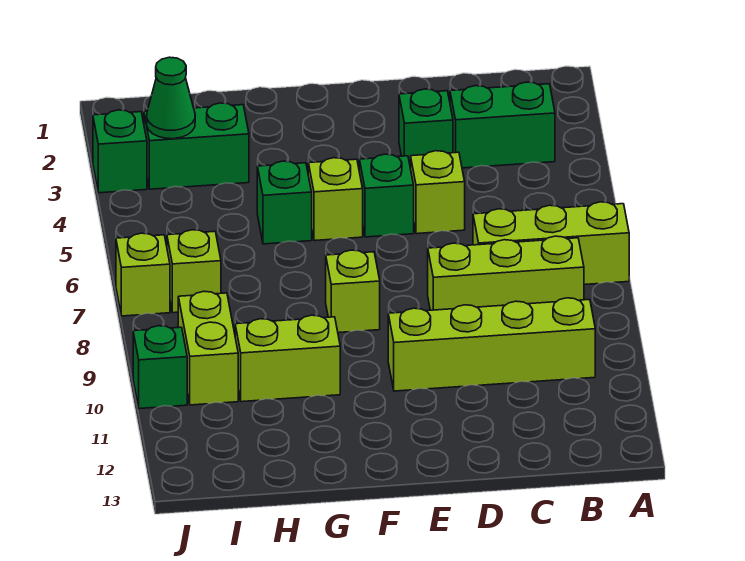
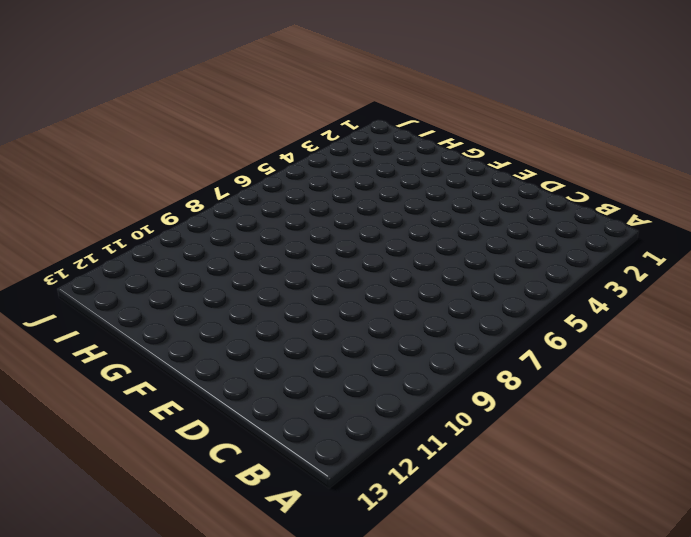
none -> lime brick A7:C7 level 1
none -> green brick B3:C3 level 1
none -> lime brick B8:D8 level 1

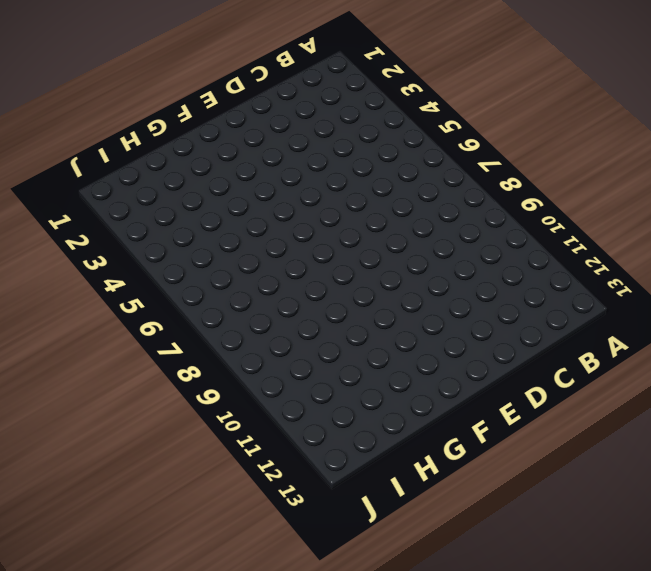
none -> lime brick A7:C7 level 1
none -> green brick B3:C3 level 1
none -> lime brick B8:D8 level 1

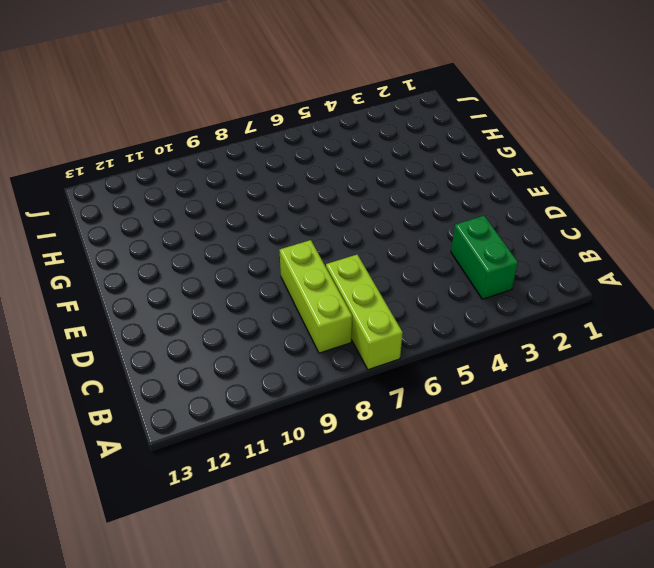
none -> lime brick B10:E10 level 1
none -> green brick D3 level 1
none -> lime brick D5 level 1

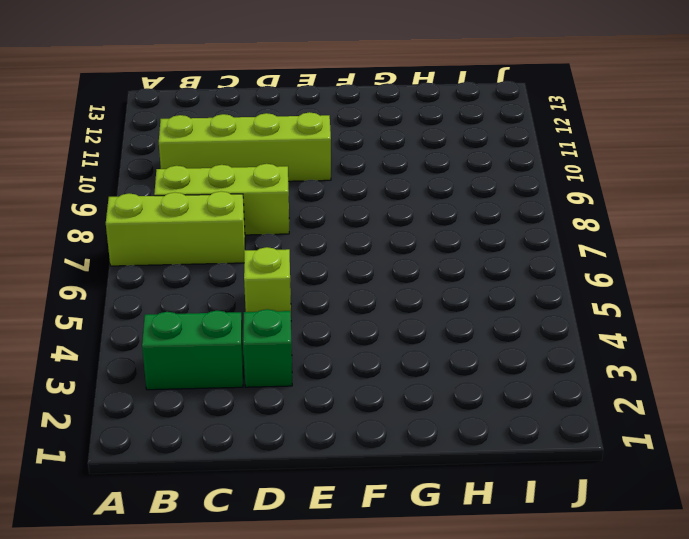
none -> green brick E5 level 1
none -> lime brick F5 level 1
none -> lime brick F8 level 1

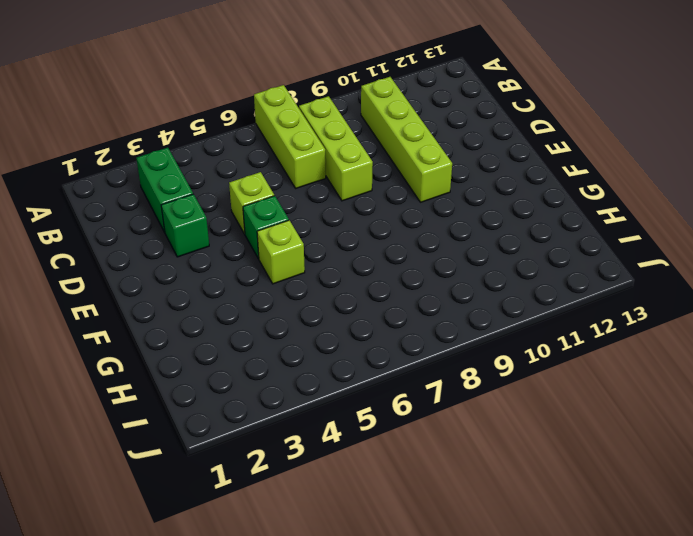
none -> lime brick F8 level 1
none -> green brick G5 level 1
none -> lime brick G10:H10 level 1

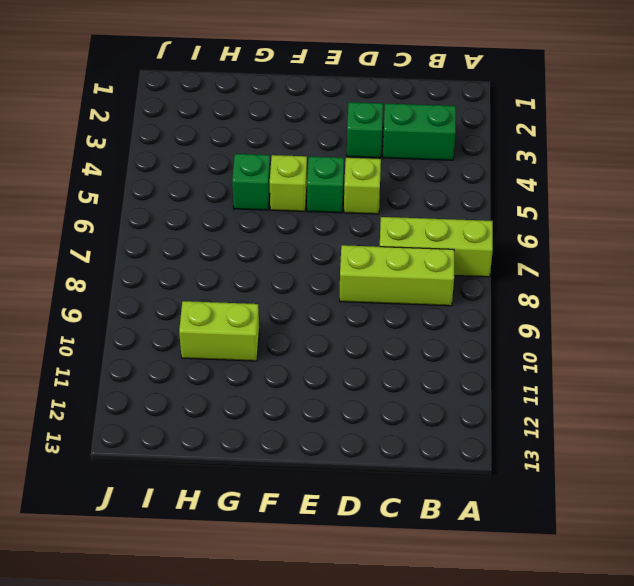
none -> lime brick B10:E10 level 1
none -> lime brick F8 level 1
none -> green brick H3:I3 level 1

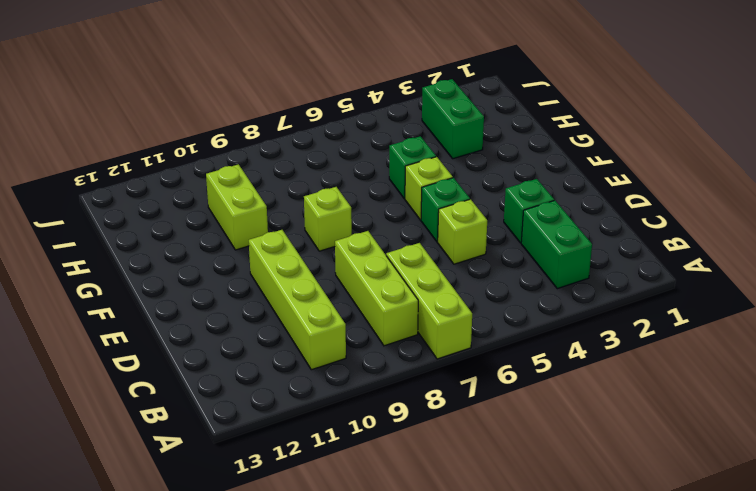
none -> lime brick I7 level 1
none -> lime brick I9:I10 level 1
none -> green brick J3 level 1

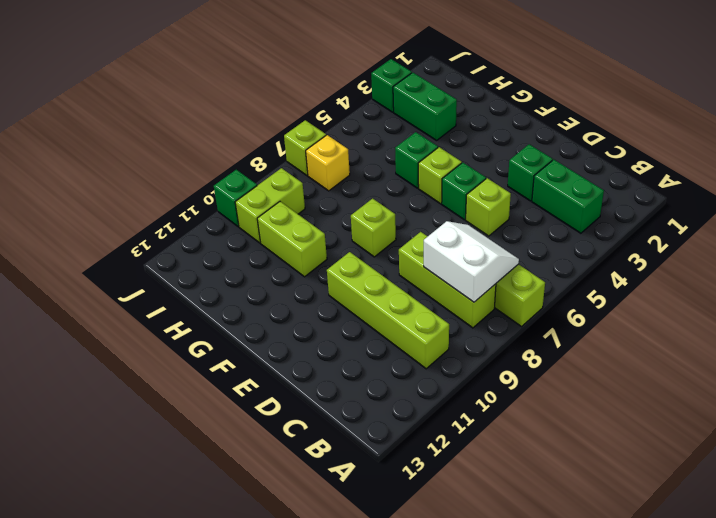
white slope B7:C8 level 2 top 8 -> none
yellow brick I7 level 1 -> lime brick I7 level 1
none -> green cone I3 level 2

